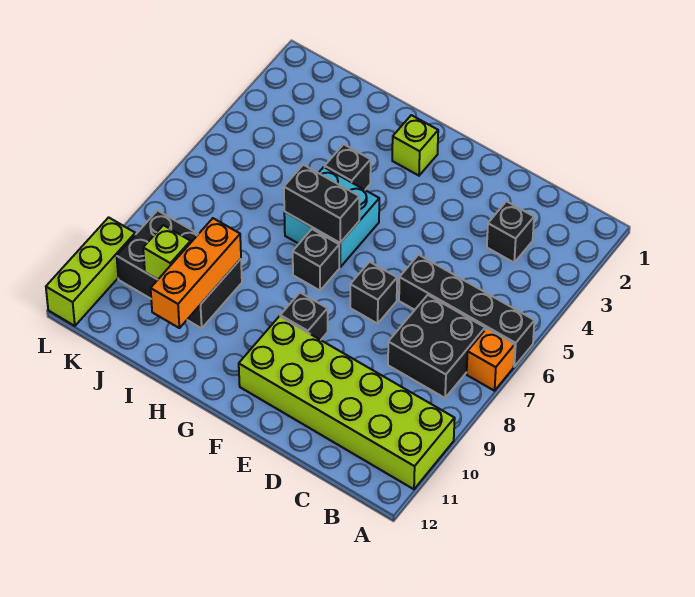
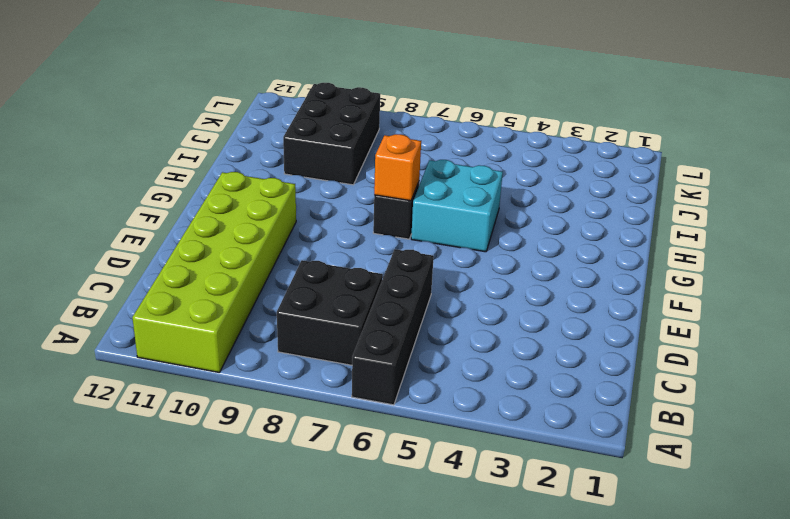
orange brick G7 level 2 -> orange brick A7 level 1
none -> black brick C3 level 1
none -> black brick E7 level 1
none -> black brick F9 level 1

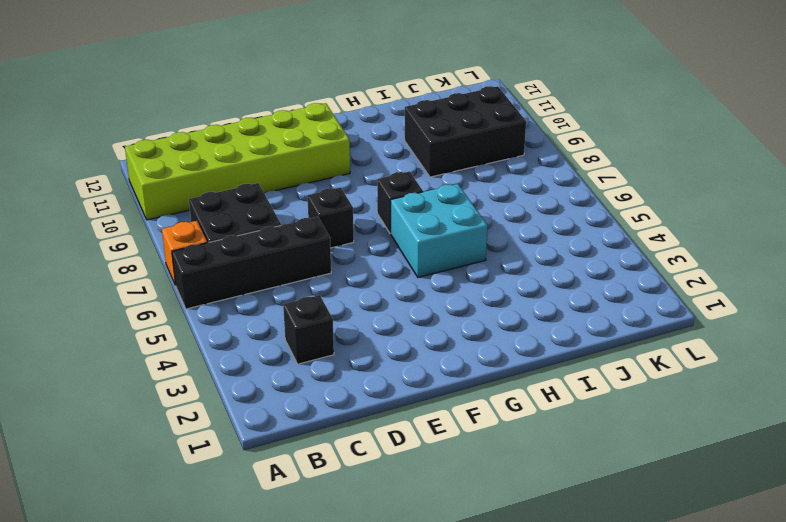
none -> black brick F9 level 1
none -> lime brick G2 level 1
none -> black brick H4 level 1

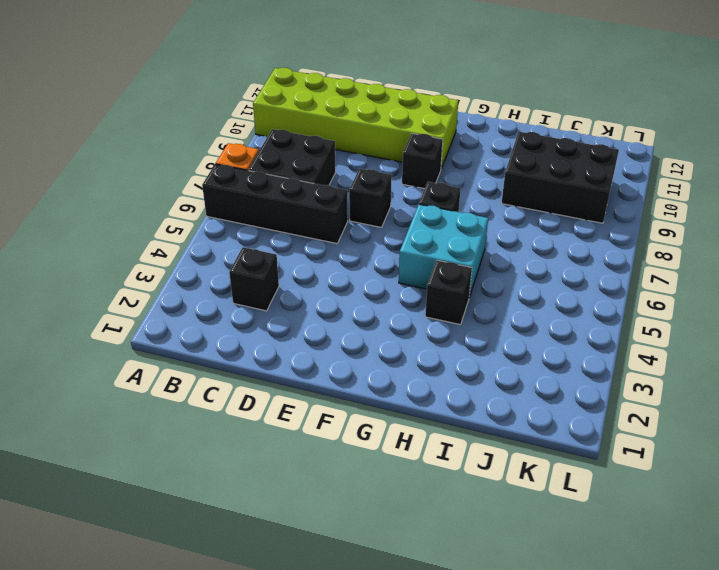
none -> lime brick G2 level 1
none -> lime brick L10:L12 level 1
none -> black brick G6:H6 level 2

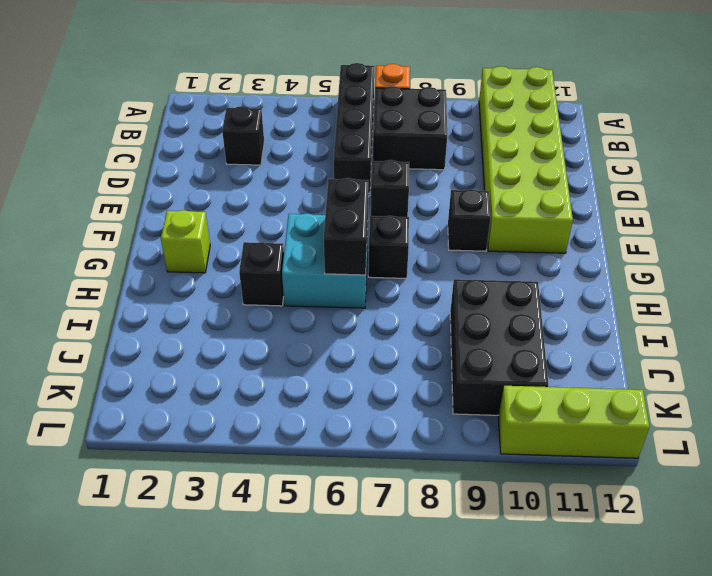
none -> orange brick I9:I11 level 2
none -> lime brick J10 level 2

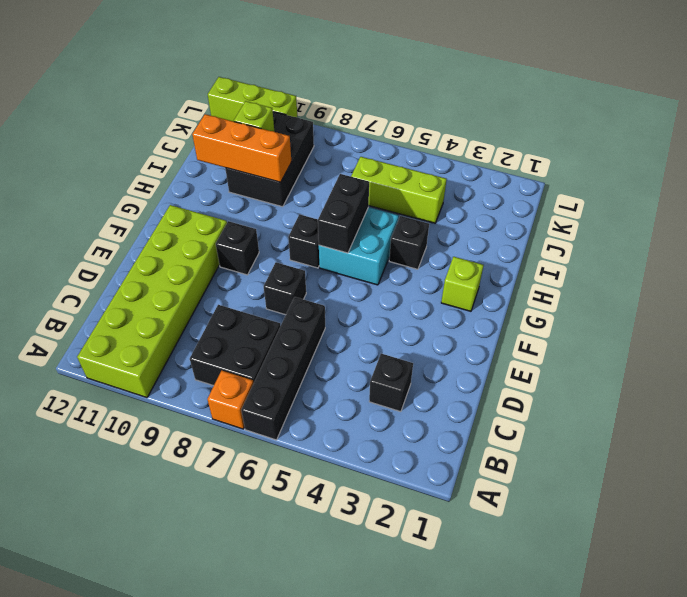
lime brick J4:J6 level 1 -> none

